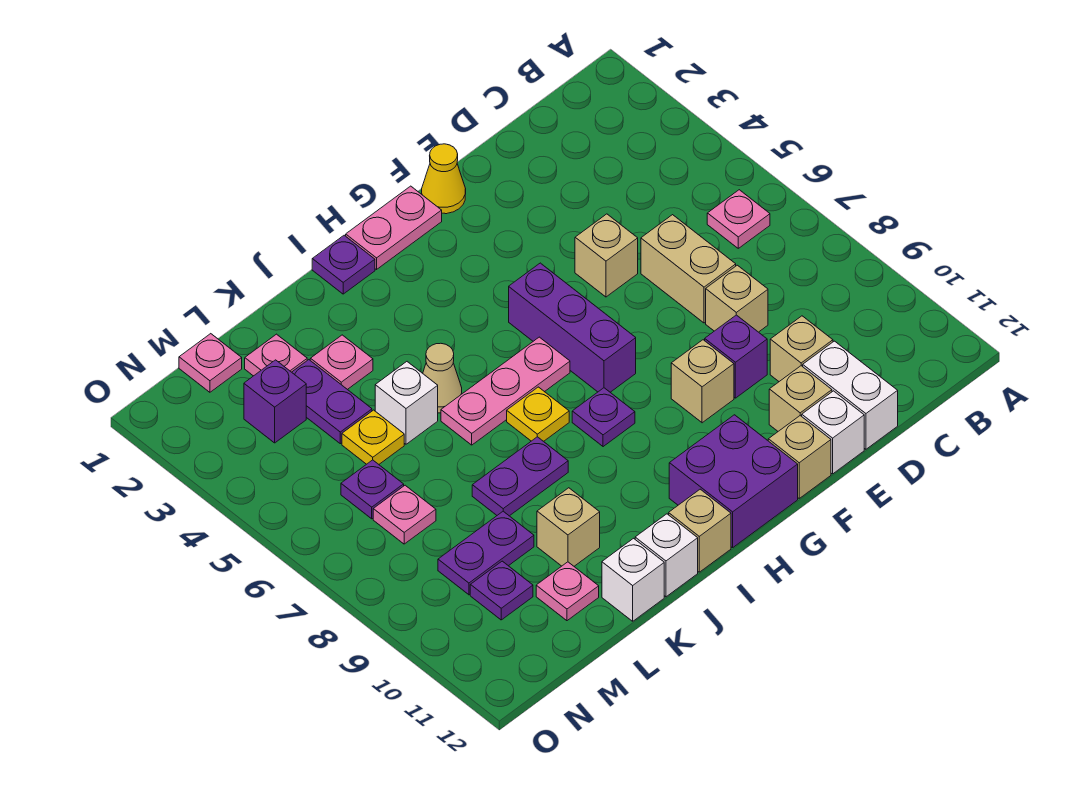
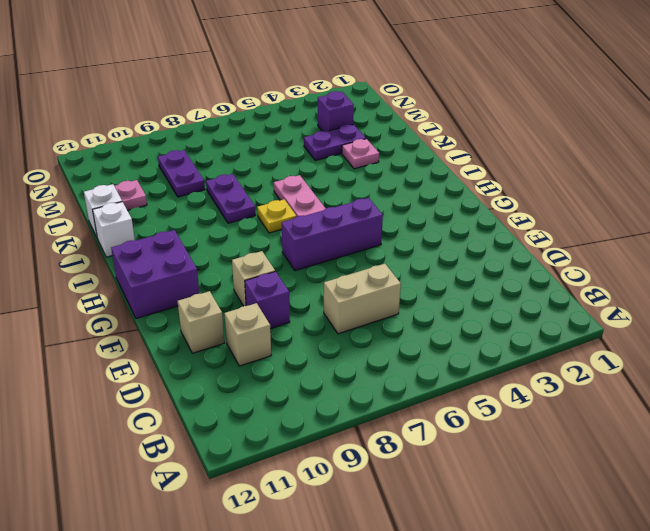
none -> pink plate B6 level 1
none -> tan brick D8 level 1
none -> white brick D11:D12 level 1
none -> tan brick E5 level 1

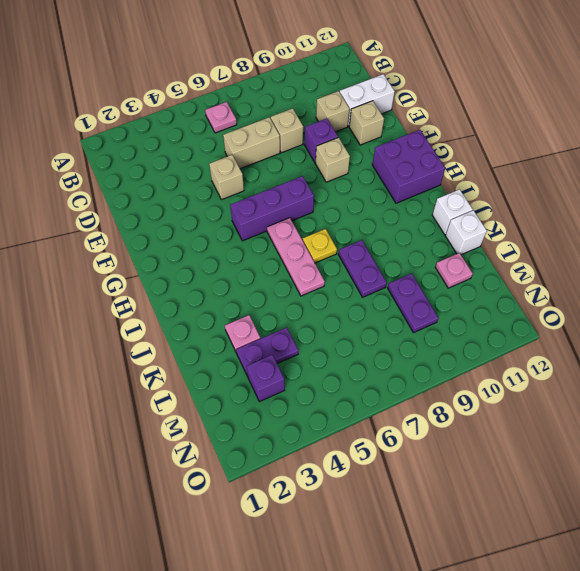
none -> white brick E12 level 1
none -> yellow cone F1 level 1
none -> tan brick F12 level 1
none -> pink plate G1:H1 level 1

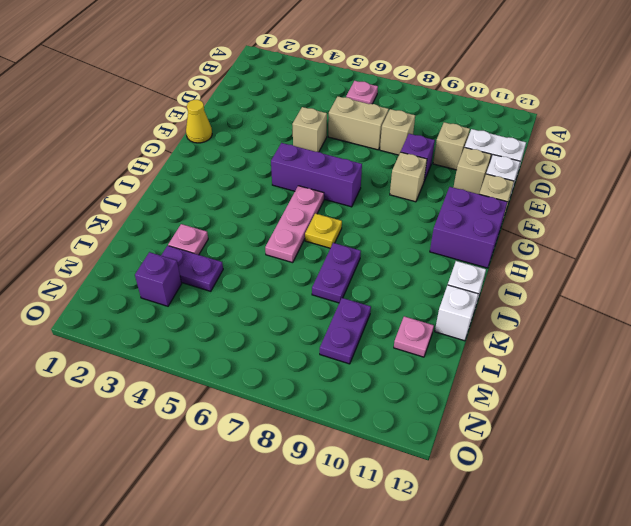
none -> pink plate G1:H1 level 1
none -> purple plate H8 level 1
none -> purple plate I1 level 1
none -> tan brick I12 level 1

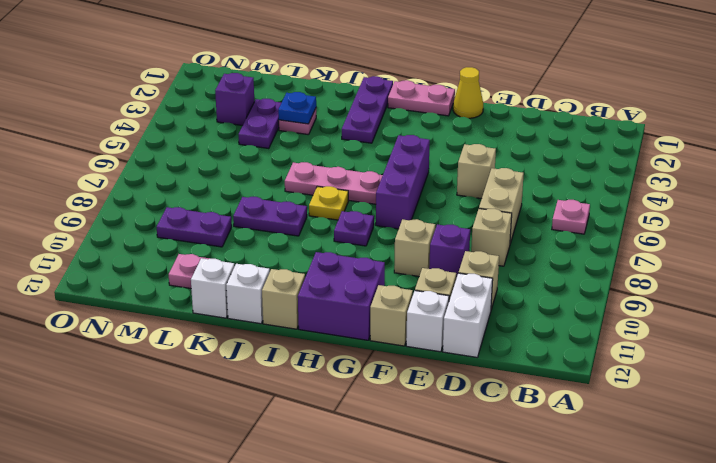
purple plate I1:I3 level 1 -> purple plate I1 level 1
blue plate K3 level 2 -> none
none -> tan cone J5 level 1
none -> white brick K5 level 1
none -> tan brick K10 level 1
none -> pink plate L2 level 1

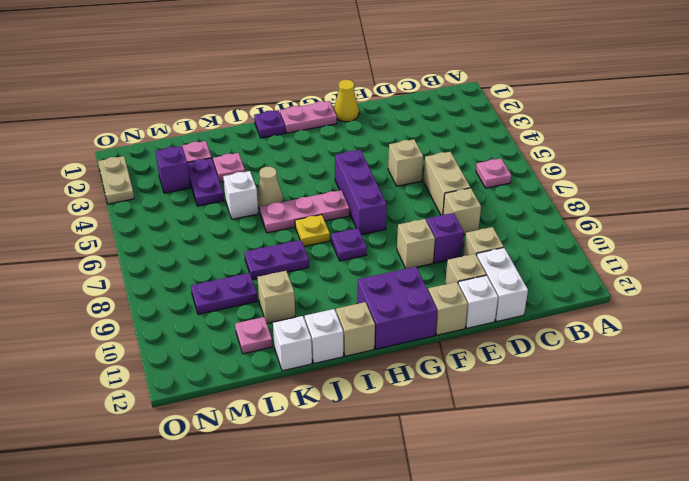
tan plate O2:O3 level 1 -> none
none -> yellow plate L5 level 1
none -> pink plate M1 level 1
none -> purple plate M6 level 1
none -> pink plate M7 level 1

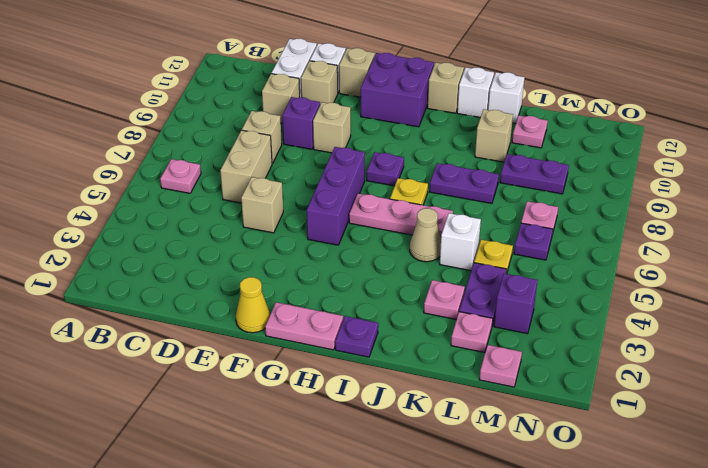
none -> purple plate M10 level 1

